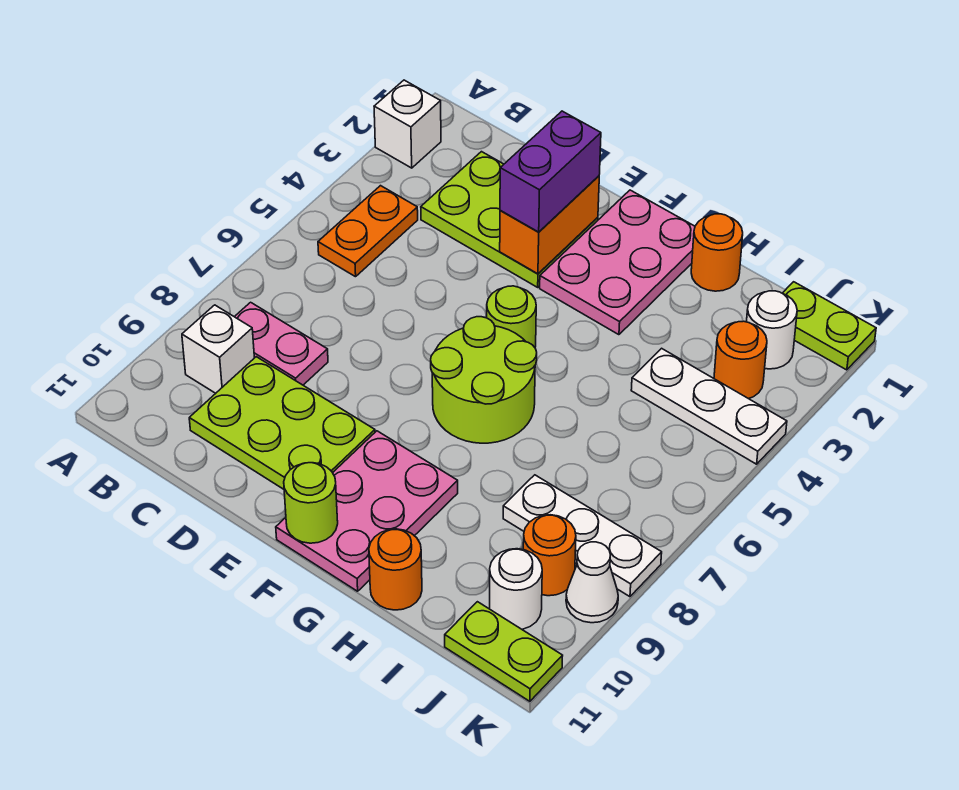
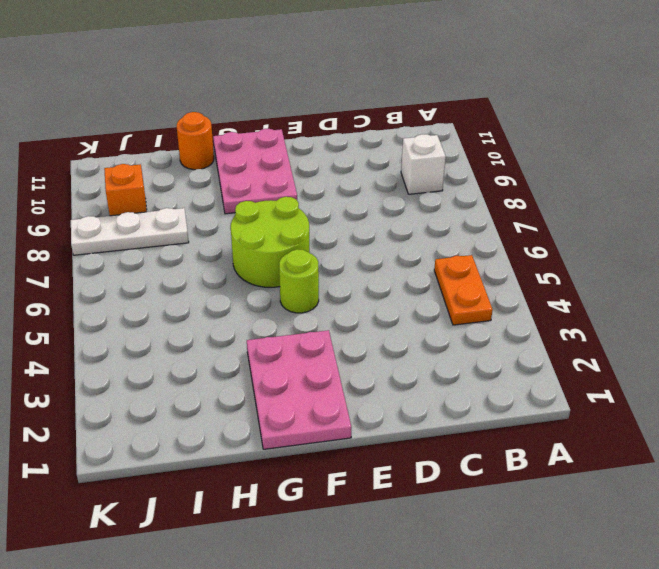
orange brick J9 level 1 -> orange round brick J9 level 1
none -> white brick A2 level 1
none -> pink plate B8:C8 level 1
none -> lime plate C2:E3 level 1

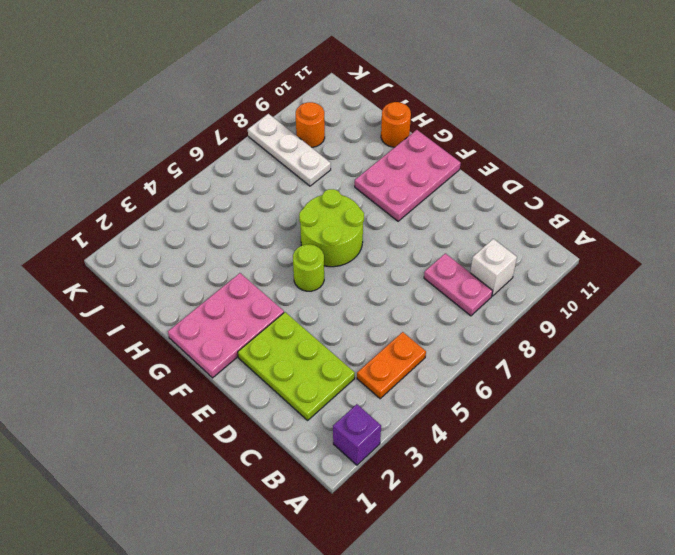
purple brick A2 level 1 -> white brick A2 level 1
none -> lime plate C9:E10 level 1
none -> orange round brick H1 level 1
none -> white plate I4:K4 level 1

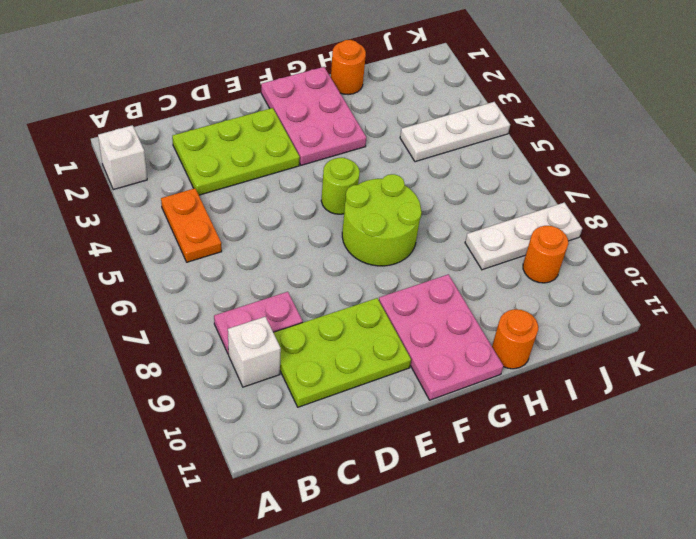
none -> lime plate J1:K1 level 1
none -> white round brick J2 level 1
none -> orange round brick J3 level 1

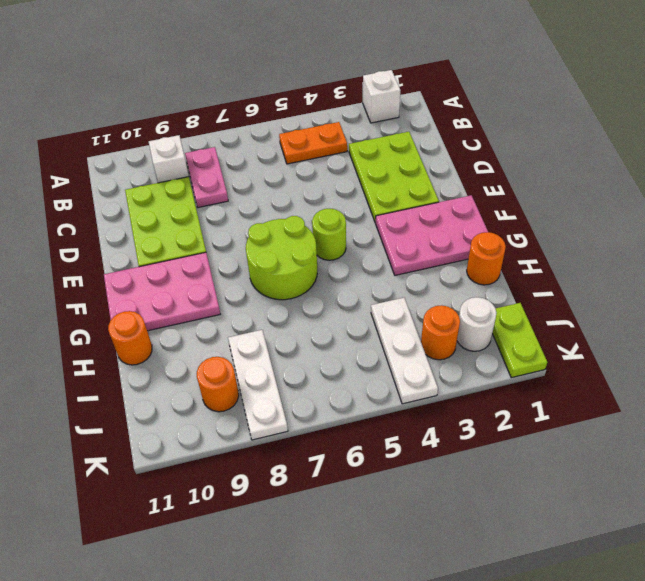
none -> white round brick J10 level 1
none -> lime plate J11:K11 level 1
none -> white cone K9 level 1

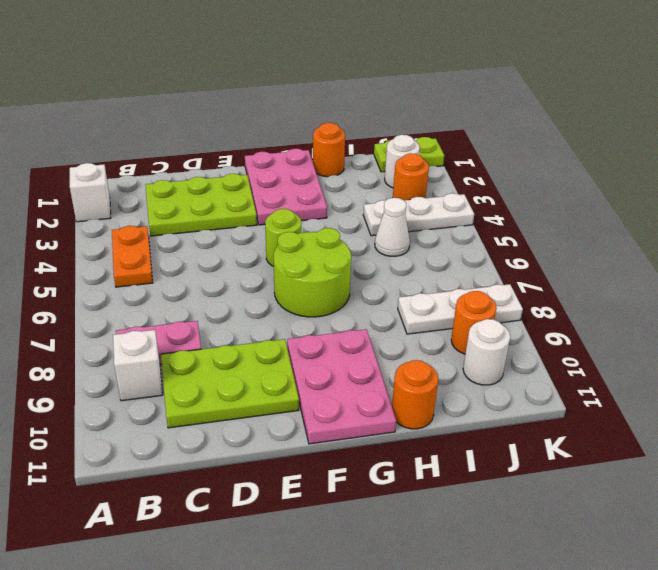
white cone I5 level 1 -> white cone K9 level 1
none -> lime plate J11:K11 level 1
none -> orange brick E2:E3 level 2
none -> lime round brick F11 level 2

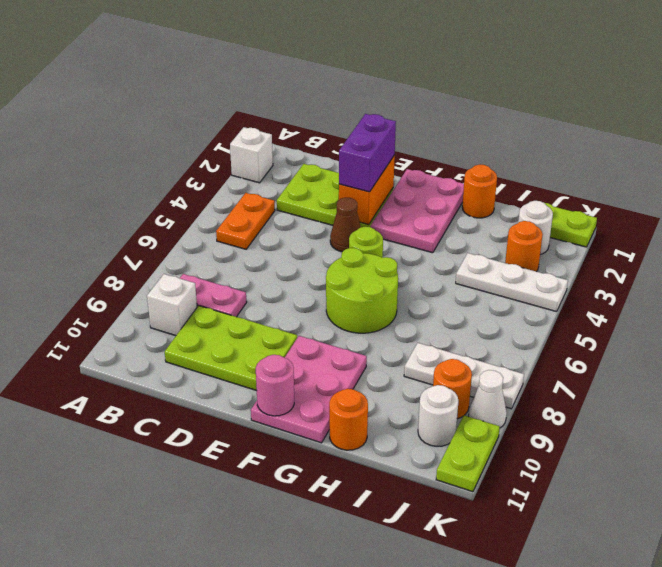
brown cone E4 level 1 -> none
pink round brick F11 level 2 -> lime round brick F11 level 2
lime plate K10:K11 level 1 -> lime plate J11:K11 level 1

